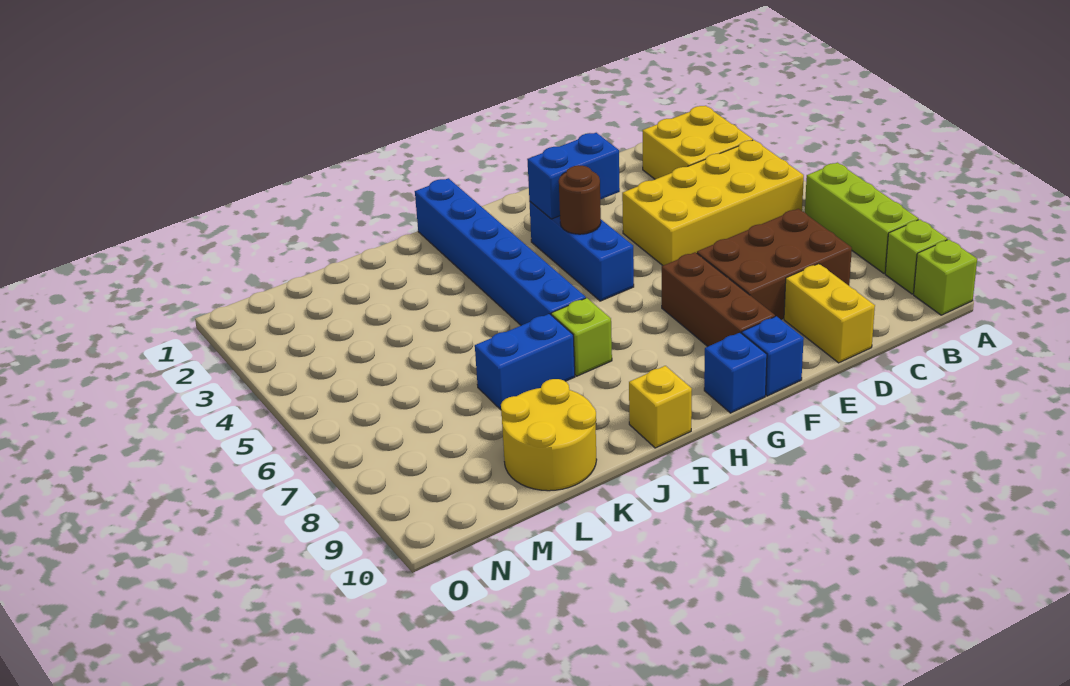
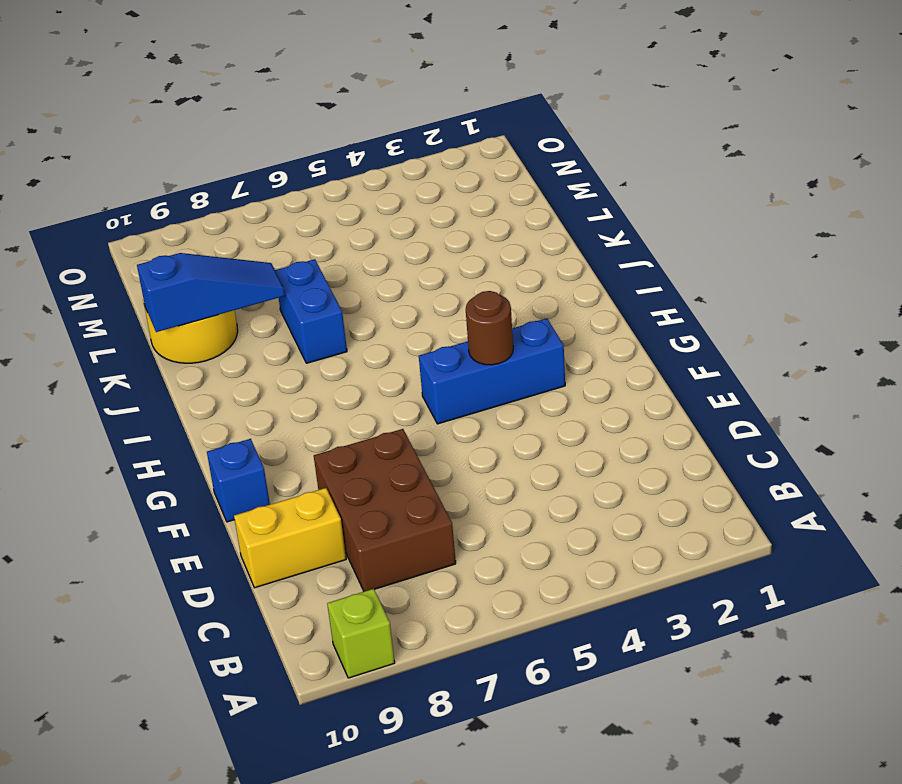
blue slope K8:K10 level 2 top 10 -> none
none -> lime brick A6:A8 level 1
none -> lime brick A10 level 1
none -> yellow brick B2:C3 level 1

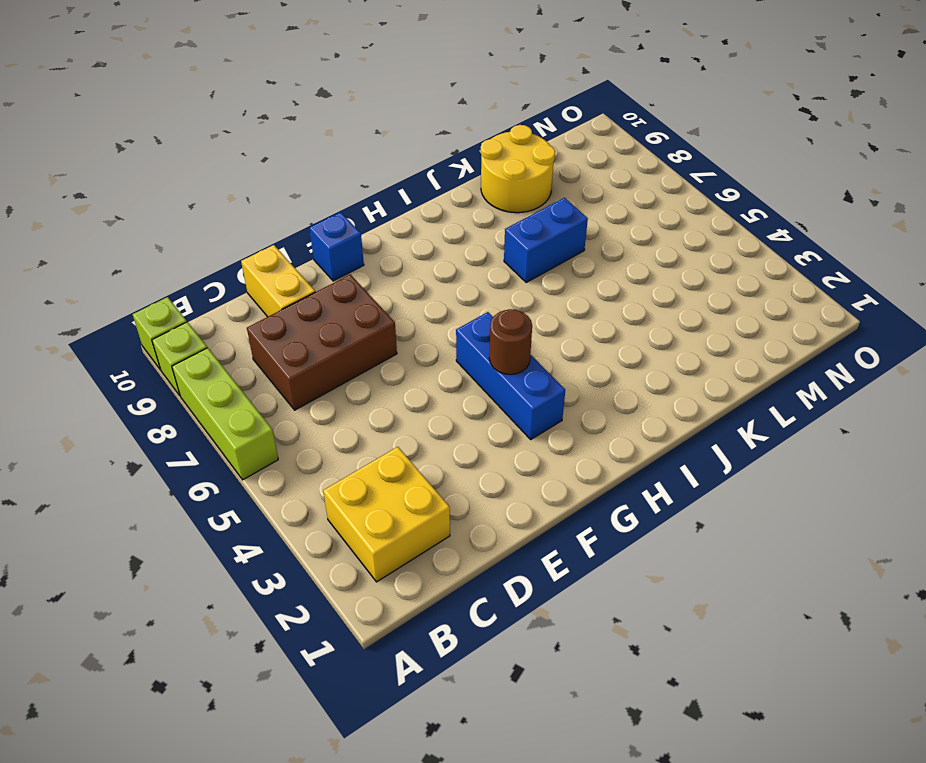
none -> yellow brick B4:E5 level 1
none -> brown brick F7:F9 level 1
none -> blue brick G10 level 1

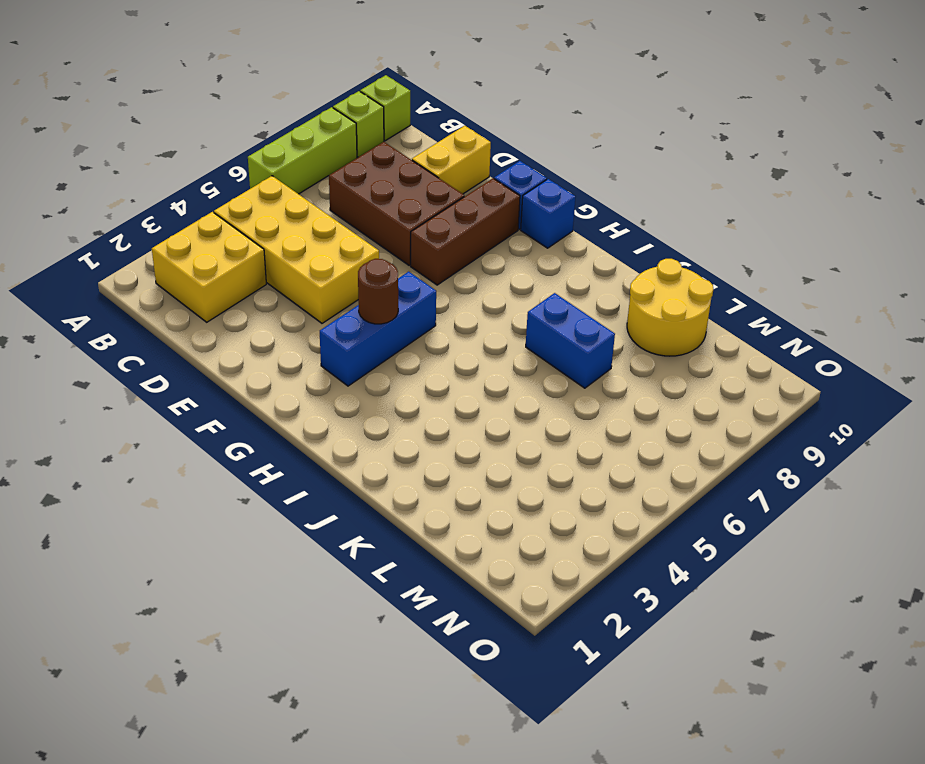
none -> blue brick I1:I6 level 1
none -> lime brick I7 level 1
none -> yellow brick I10 level 1

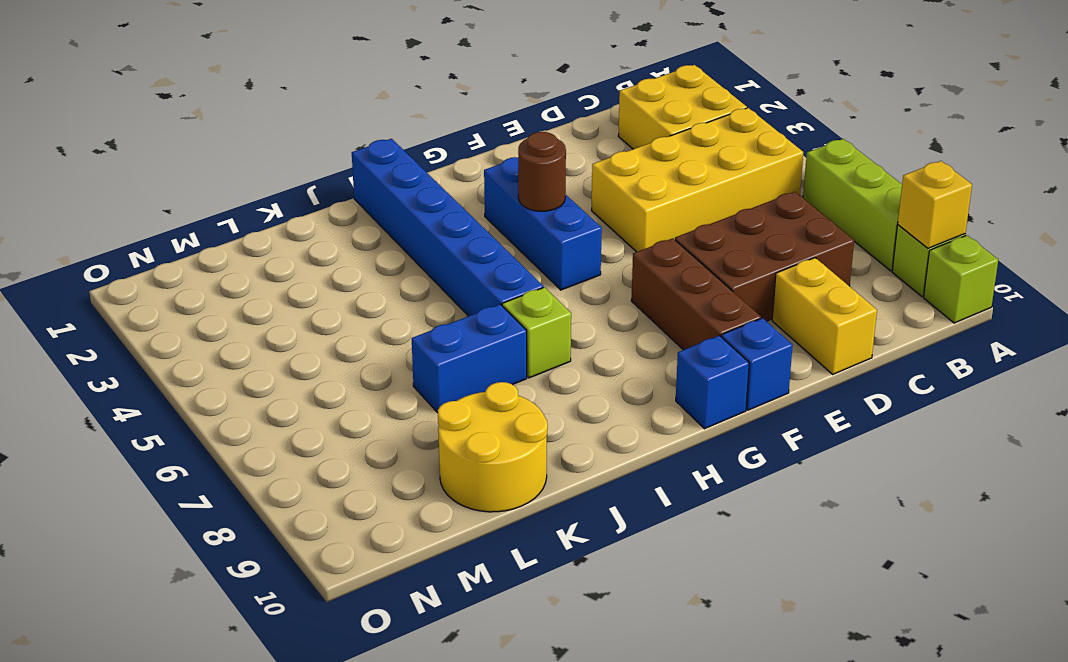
yellow brick A9 level 2 -> yellow brick I10 level 1
none -> blue brick F3:G3 level 2

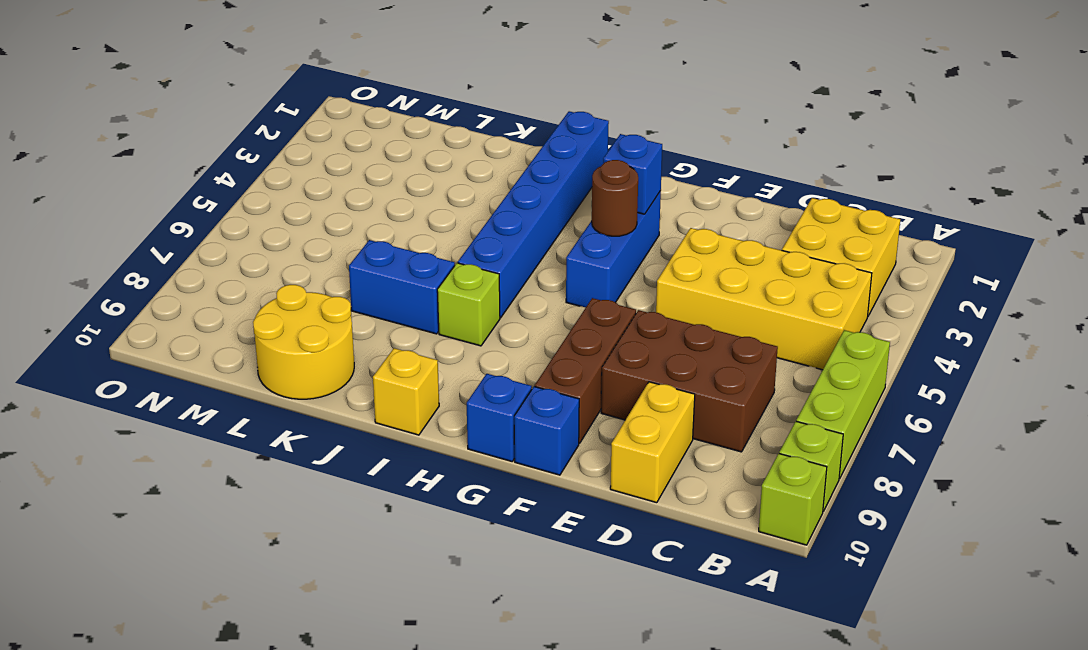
blue brick G3 level 2 -> blue brick F3:G3 level 2

